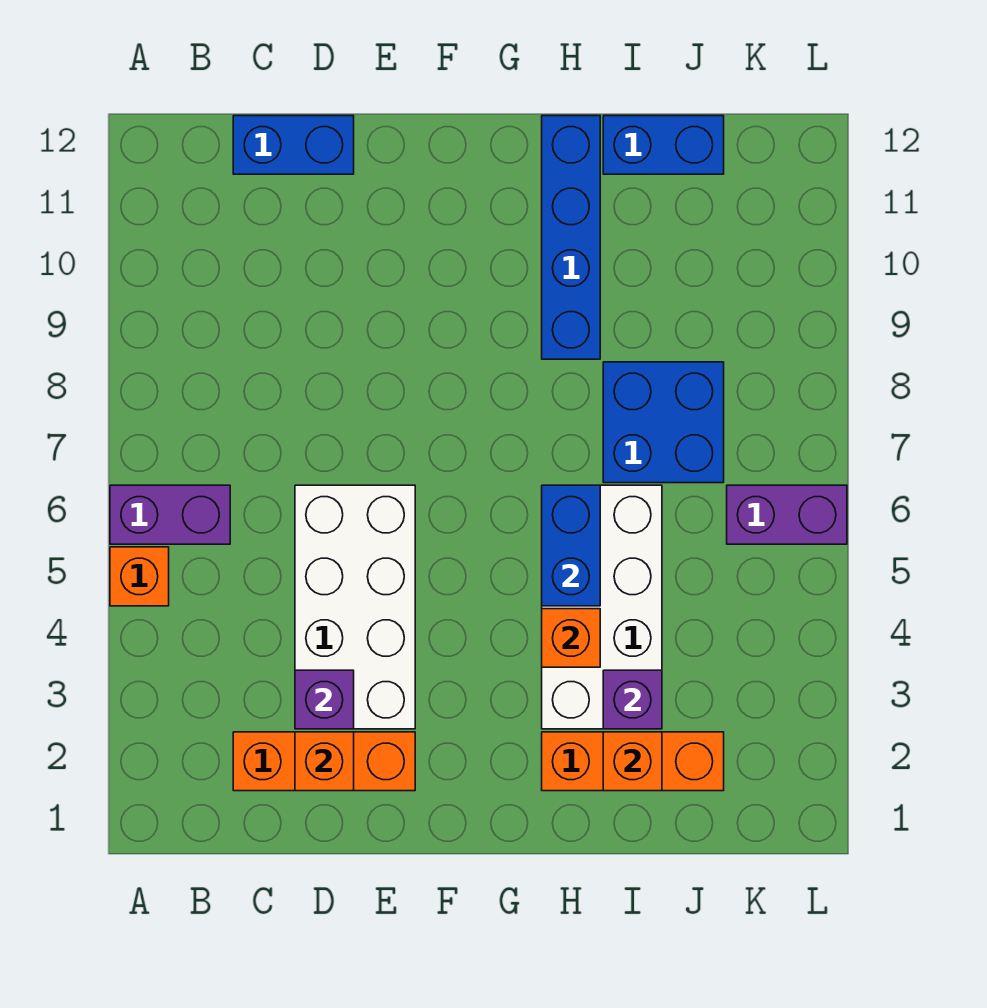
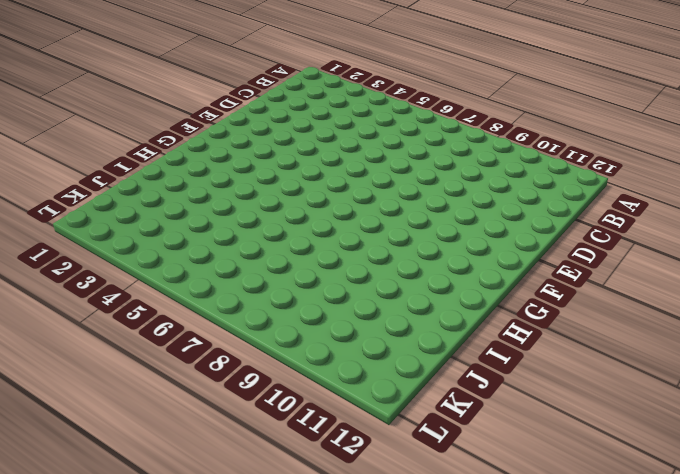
none -> orange brick A5 level 1
none -> purple brick A6:B6 level 1
none -> orange brick C2:E2 level 1

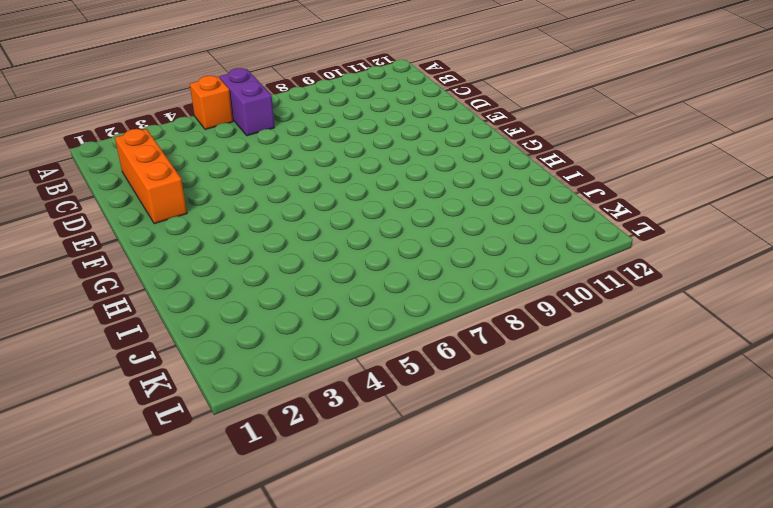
none -> blue brick C12:D12 level 1
none -> white brick D3:E6 level 1
none -> orange brick H2:J2 level 1

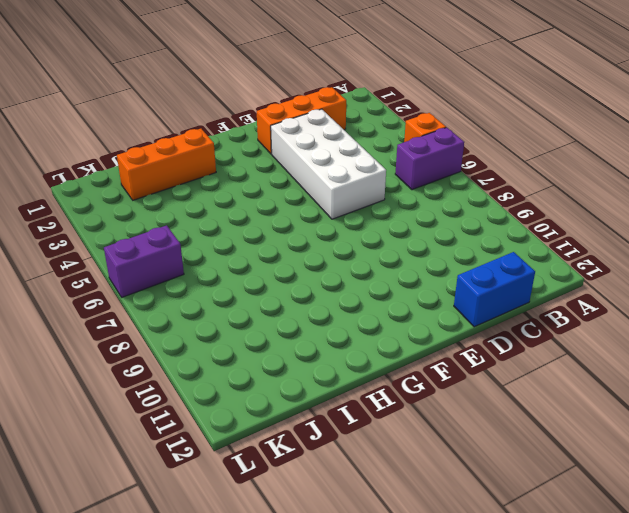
none -> white brick H3:I6 level 1
none -> blue brick H9:H12 level 1
none -> blue brick I7:J8 level 1

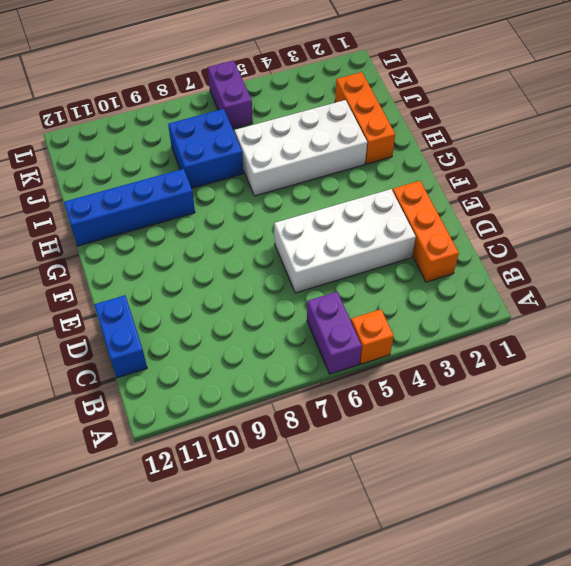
none -> blue brick I12:J12 level 1
none -> orange brick D2 level 2
none -> purple brick D3 level 2

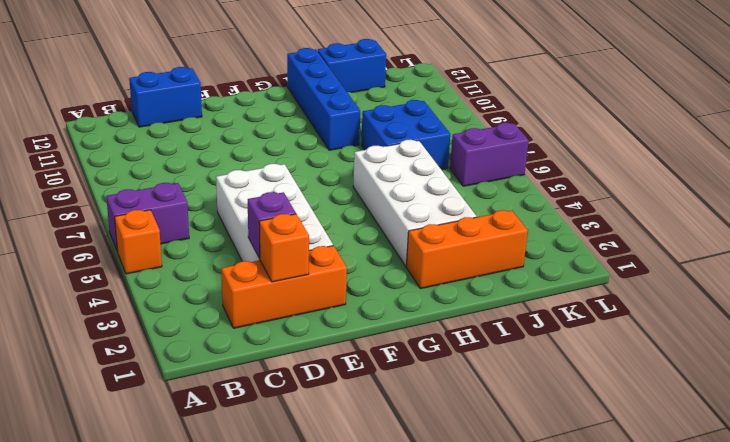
none -> orange brick H4 level 2
none -> blue brick H5:H6 level 2
none -> orange brick I2 level 2

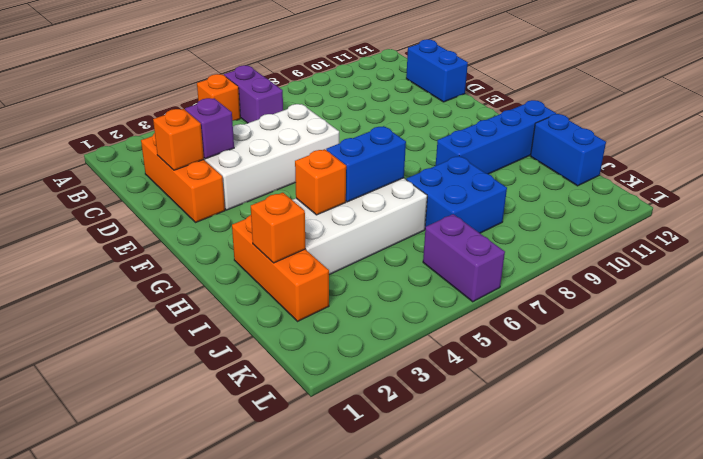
none -> purple brick I3 level 2

